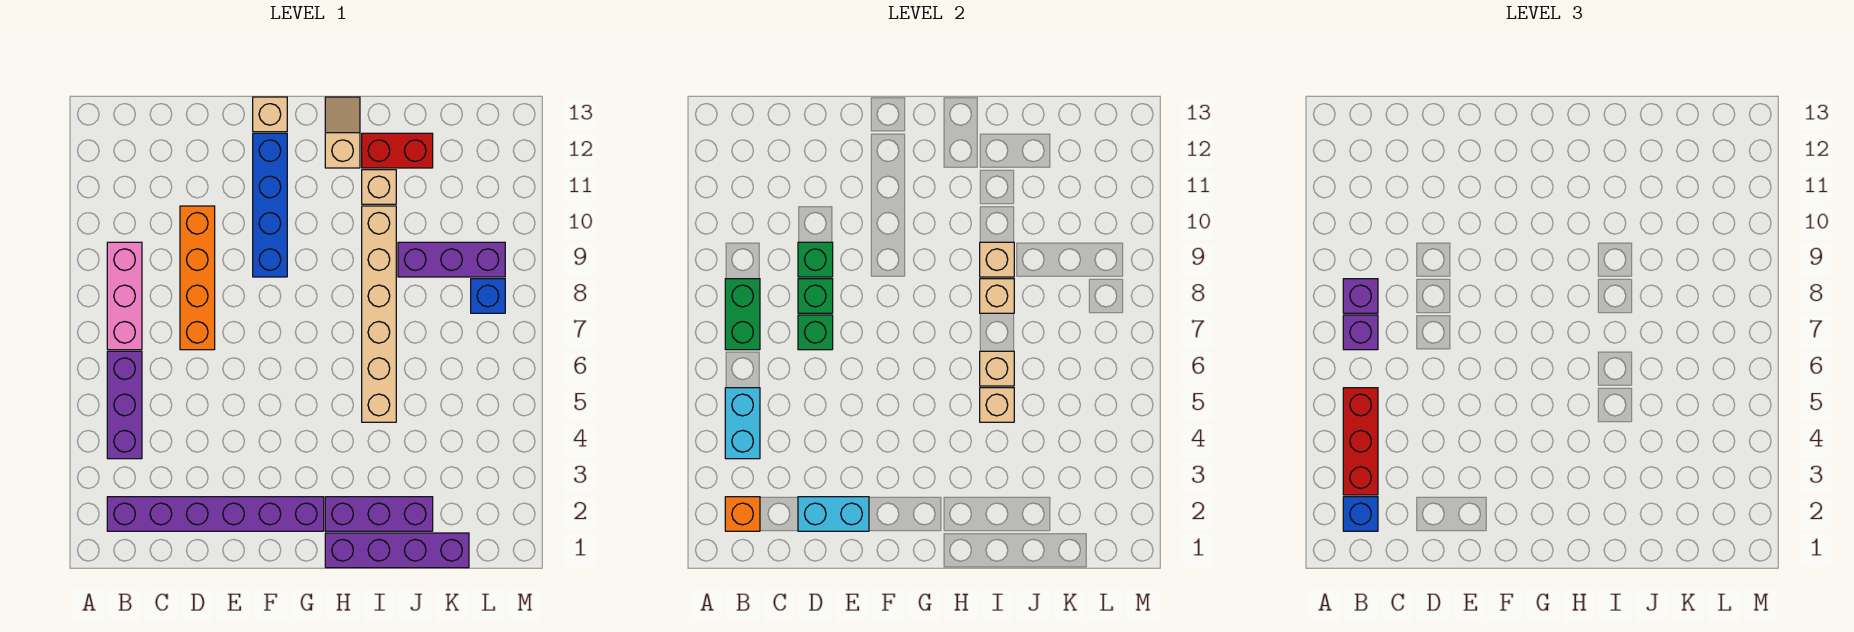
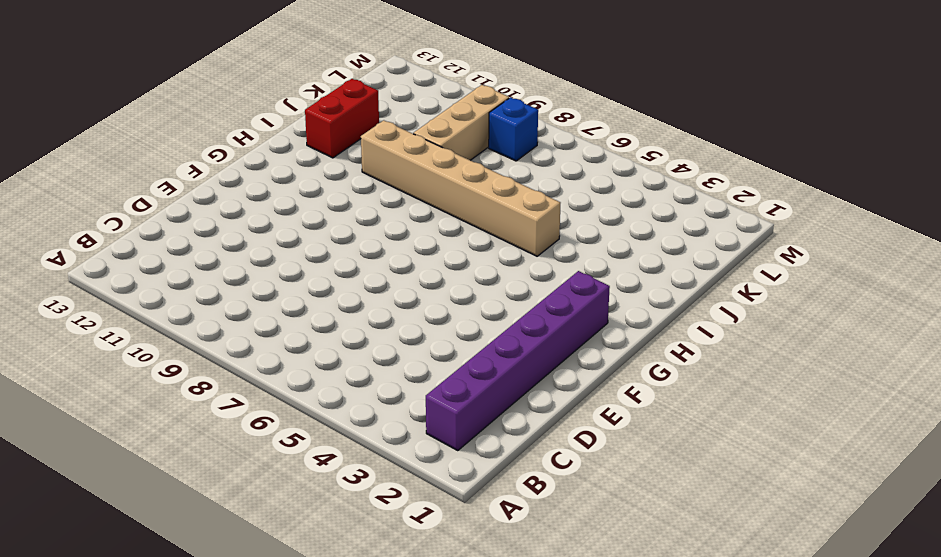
tan brick J9:L9 level 1 -> purple brick J9:L9 level 1
none -> purple brick B4:B6 level 1
none -> pink brick B7:B9 level 1
none -> orange brick D7:D10 level 1

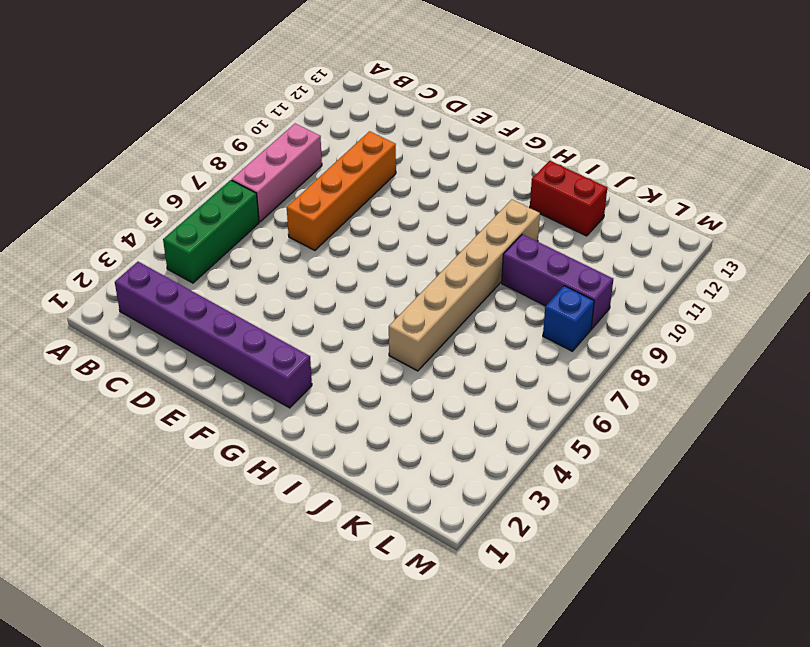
green brick B4:B6 level 1 -> purple brick B4:B6 level 1
none -> blue brick F9:F12 level 1
none -> tan brick F13 level 1
none -> purple brick H1:K1 level 1

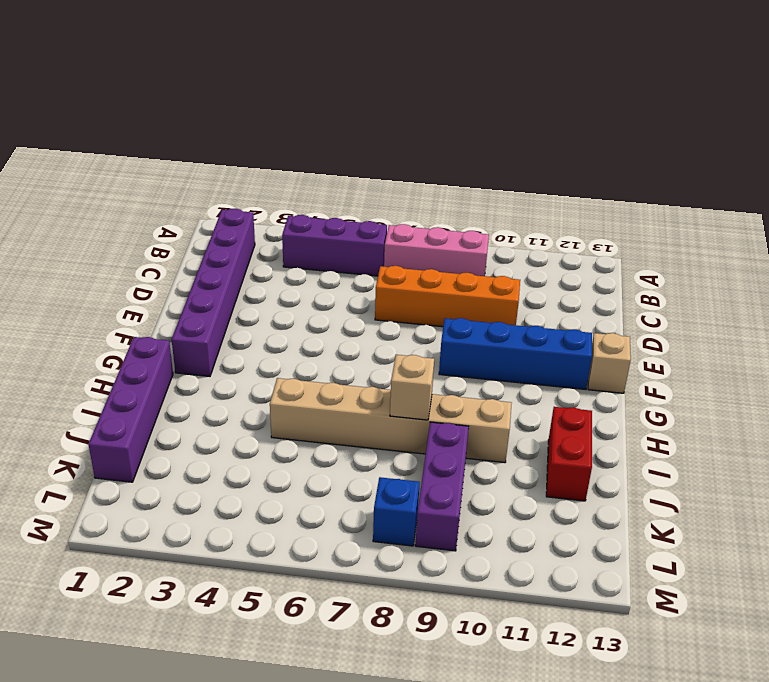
none -> purple brick H2:J2 level 1
none -> tan slope H12:H13 level 1 top 12
none -> tan brick I11 level 1

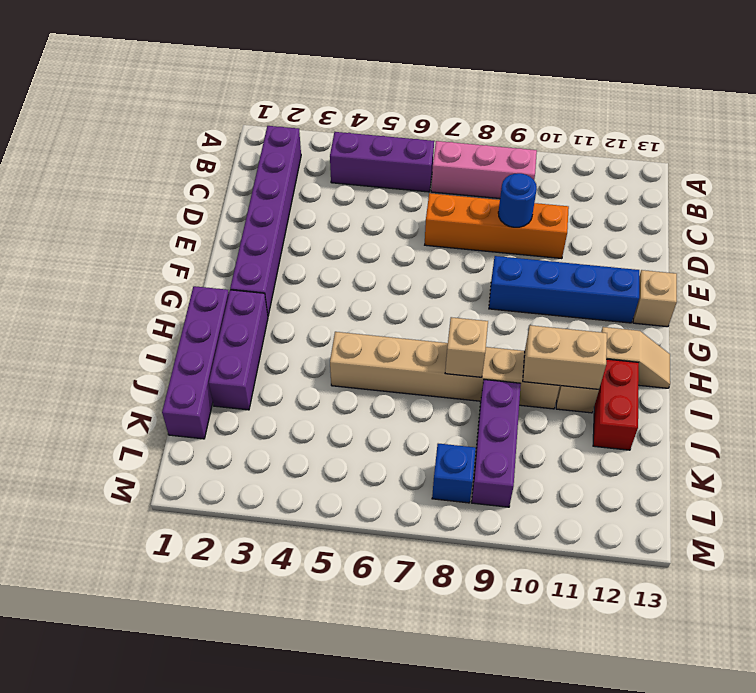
blue round brick D9 level 2 -> green brick D9 level 2
tan brick I10:I11 level 2 -> none
none -> orange brick B2 level 2
none -> cyan brick B4:B5 level 2
none -> green brick B7:B8 level 2

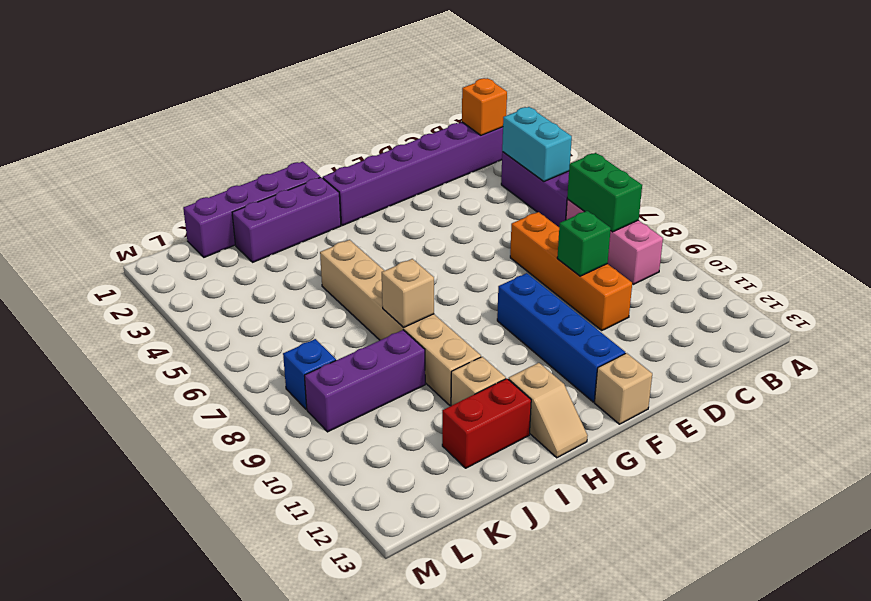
none -> cyan brick D2:E2 level 2
none -> green brick D7 level 2
none -> green brick D8 level 2

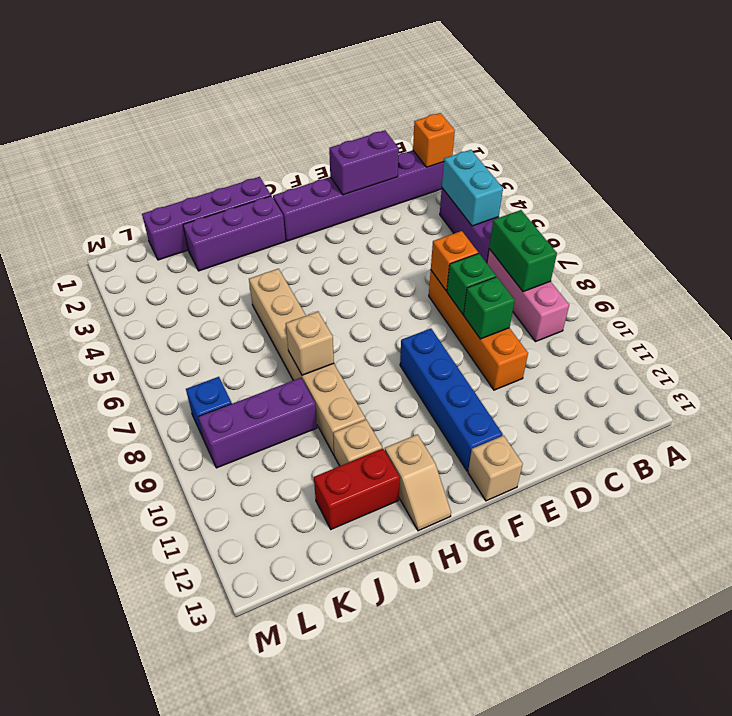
purple brick D2:E2 level 2 -> cyan brick D2:E2 level 2
orange brick D7 level 2 -> green brick D7 level 2
none -> tan brick I5 level 2
none -> tan brick I6 level 2
none -> tan brick I9 level 2

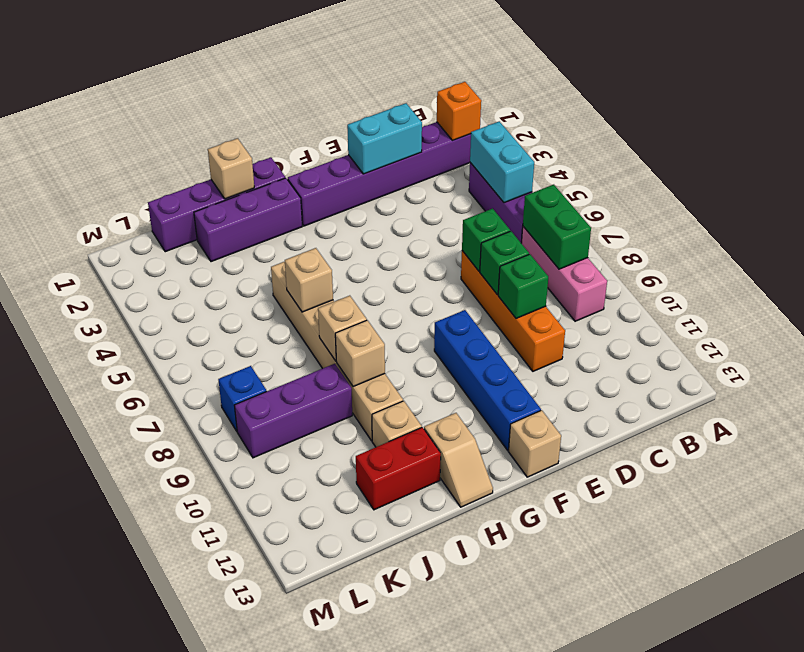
tan brick I1 level 2 -> tan brick I5 level 2
none -> blue brick B2 level 3
none -> red brick B3:B5 level 3
none -> purple brick B7 level 3

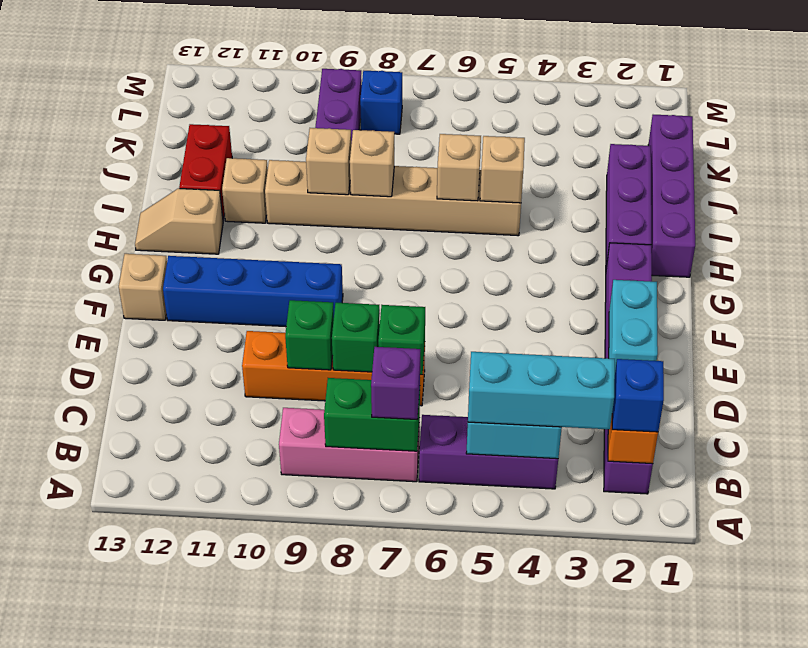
cyan brick B3:B5 level 3 -> red brick B3:B5 level 3
none -> purple brick B8 level 3

